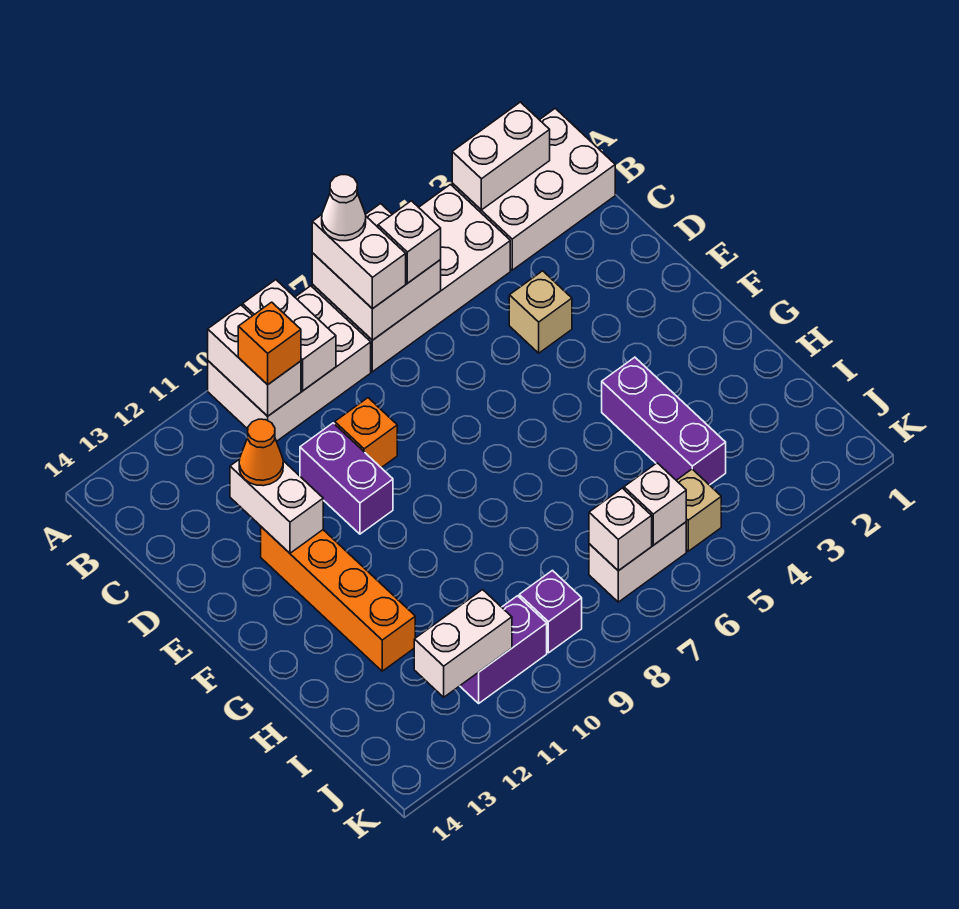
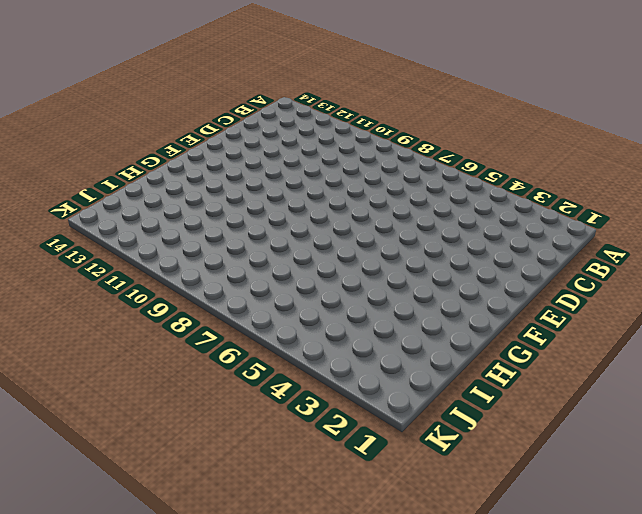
none -> white brick A1:B3 level 1
none -> white brick A4:B7 level 1
none -> white brick A8:B10 level 1

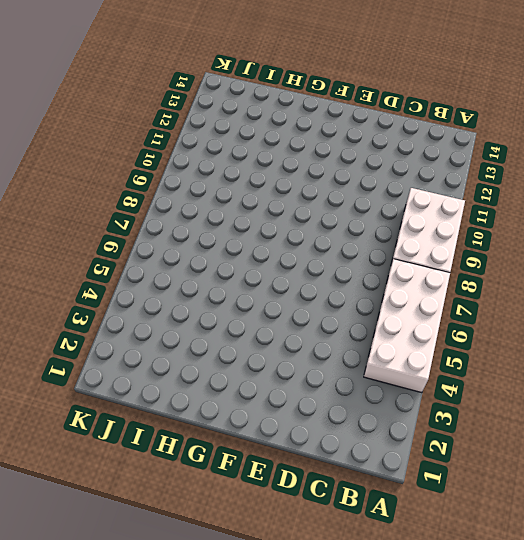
none -> white brick A1:B3 level 1
none -> tan brick D4 level 1
none -> orange brick D9 level 1

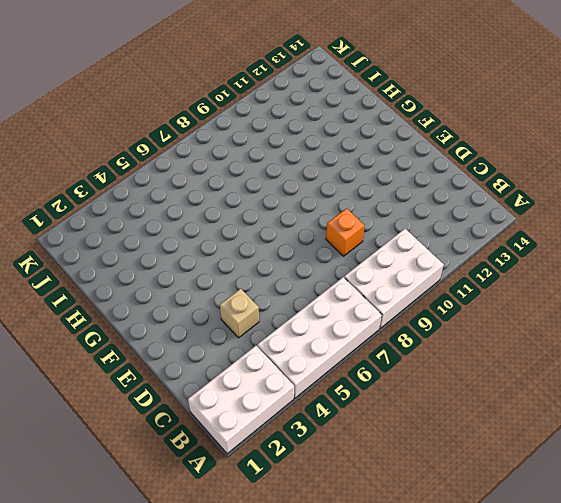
none -> purple brick D10:E10 level 1
none -> orange brick E12:H12 level 1
none -> purple brick G4:I4 level 1

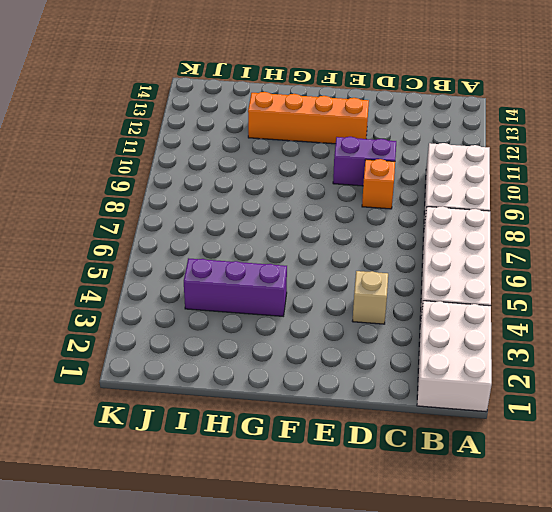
none -> tan brick J5 level 1
none -> white brick J6:J7 level 1
none -> purple brick J9 level 1

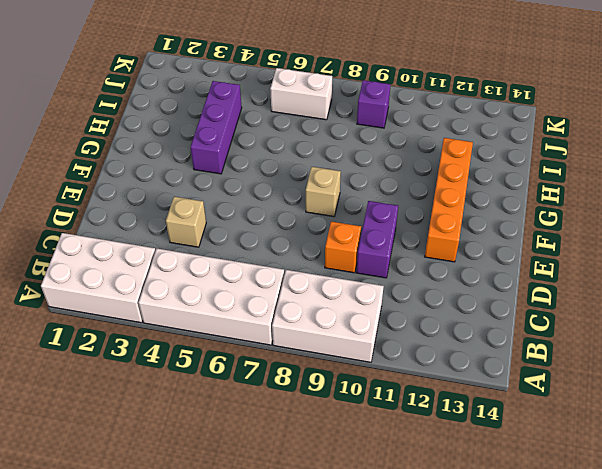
tan brick F8 level 1 -> tan brick J5 level 1
none -> purple brick J10:J11 level 1
none -> white brick A2:A3 level 2
none -> white brick A6:B7 level 2

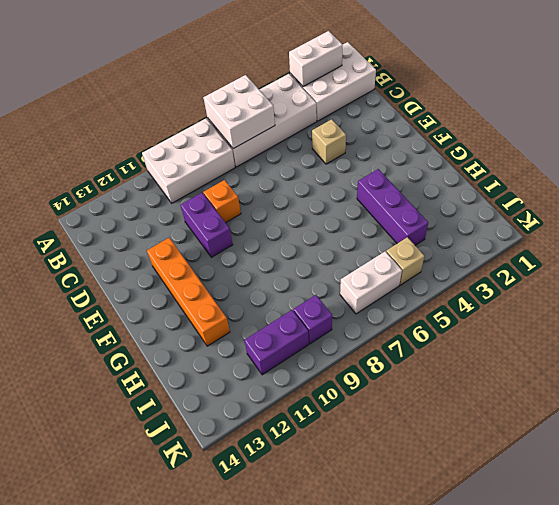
none -> white brick A9:B9 level 2
none -> white brick A10:B10 level 2
none -> white brick D12:E12 level 2

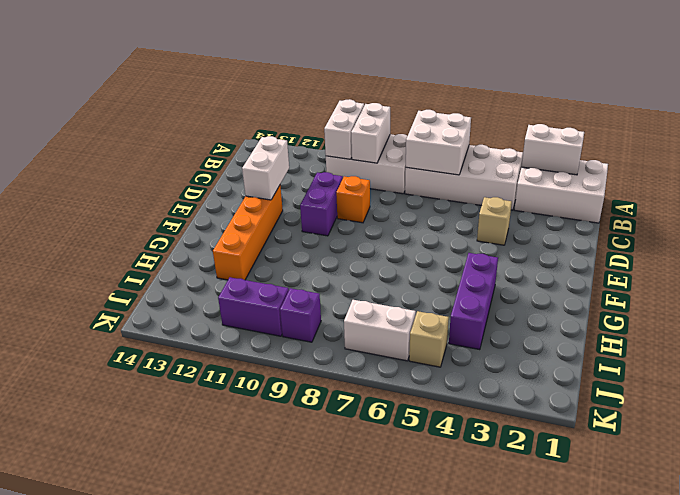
none -> white brick J6 level 2
none -> white brick J7 level 2
none -> white brick J11:J12 level 2

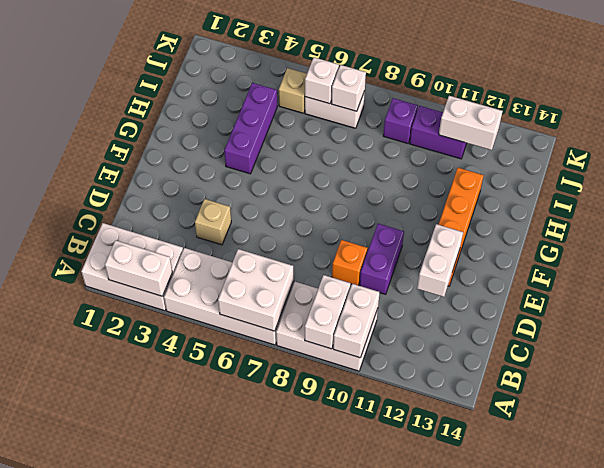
none -> white brick A7:B7 level 3
none -> white brick B6 level 3
none -> orange brick B10 level 3

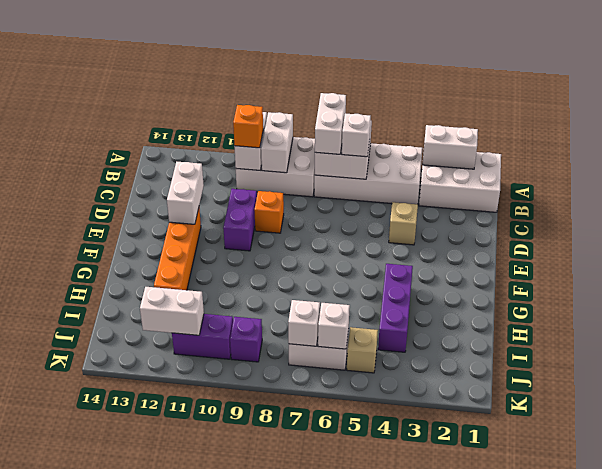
none -> orange cone D12 level 3
none -> white cone A7 level 4

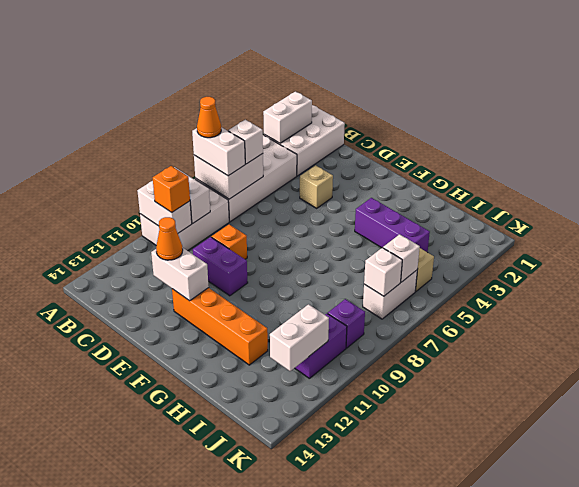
orange cone A7 level 4 -> white cone A7 level 4

